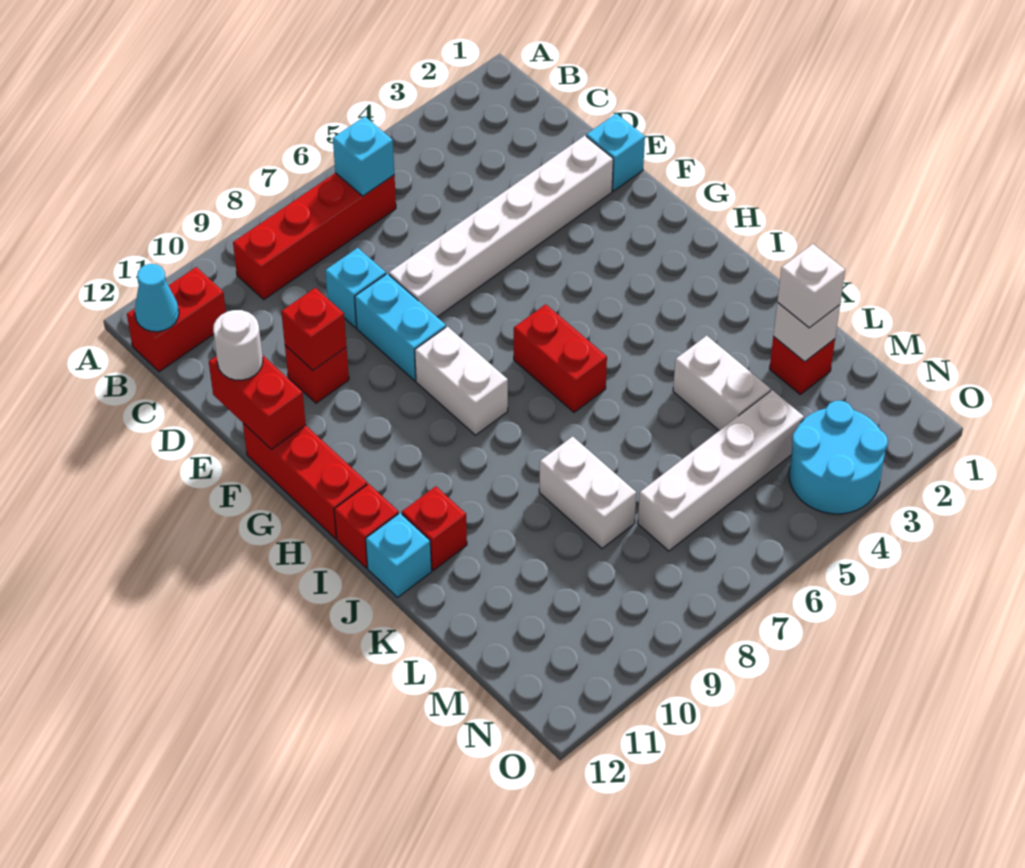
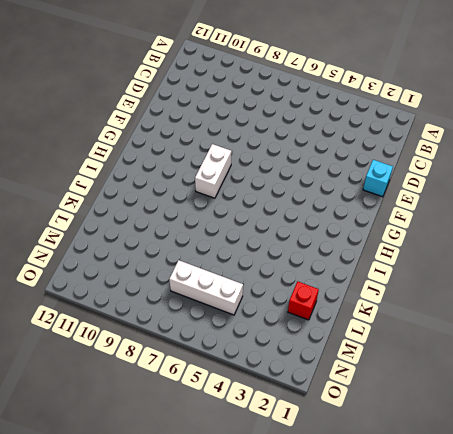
white brick M5:M7 level 1 -> white brick M4:M7 level 1
none -> red brick B6:B9 level 1
none -> red brick B11:B12 level 1
none -> cyan brick D8 level 1

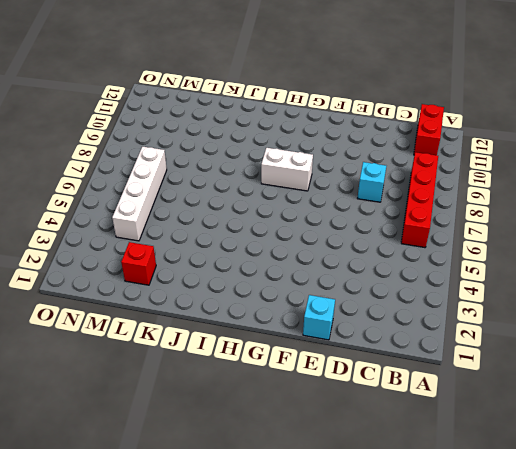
none -> white brick E2:E7 level 1
none -> cyan brick E8:F8 level 1
none -> red brick E10 level 1

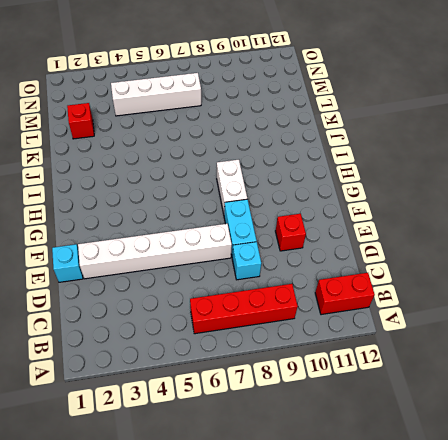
none -> red brick F12:H12 level 1
none -> red brick H6:I6 level 1
none -> red brick I12 level 1

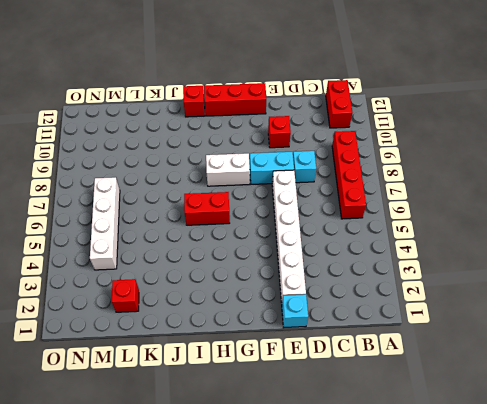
none -> red brick J11 level 1
none -> cyan brick J12 level 1
none -> white brick K4:L4 level 1

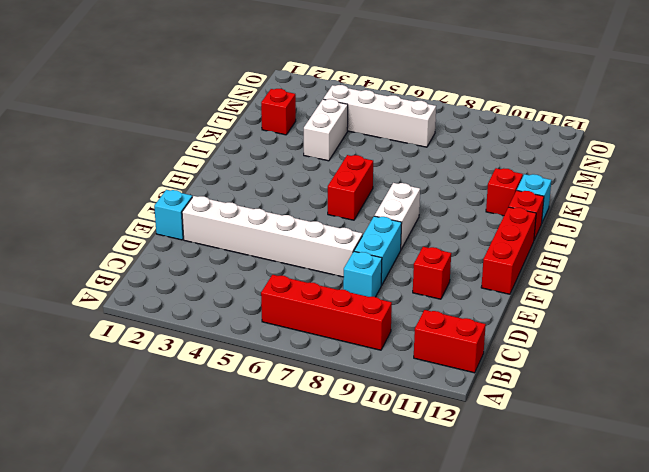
none -> white brick K8:L8 level 1
none -> cyan round brick N3:O4 level 1
none -> cyan brick B6 level 2

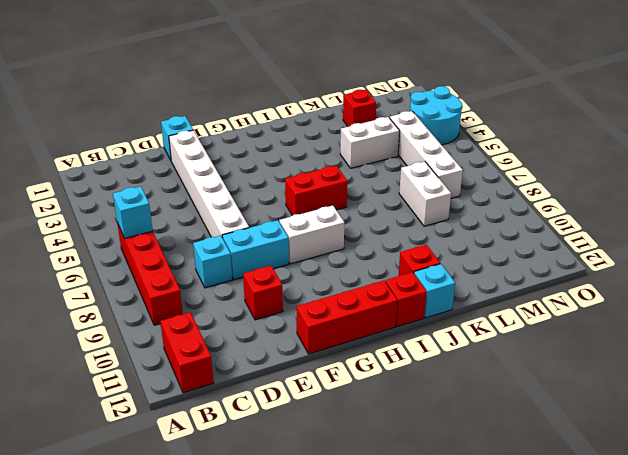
white brick L7:L8 level 1 -> white brick K8:L8 level 1
none -> cyan cone B12 level 2
none -> red brick E10 level 2
none -> red brick E12:F12 level 2

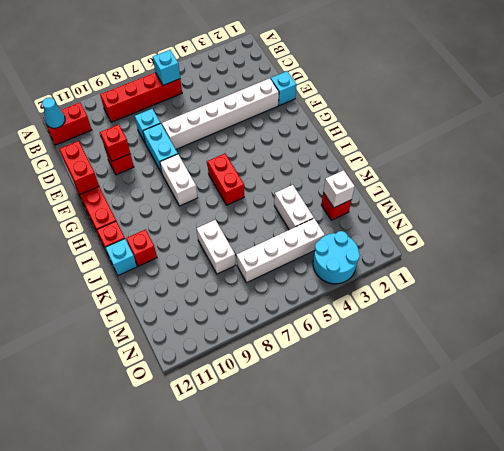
none -> white round brick E12 level 3
none -> white brick L2 level 3

